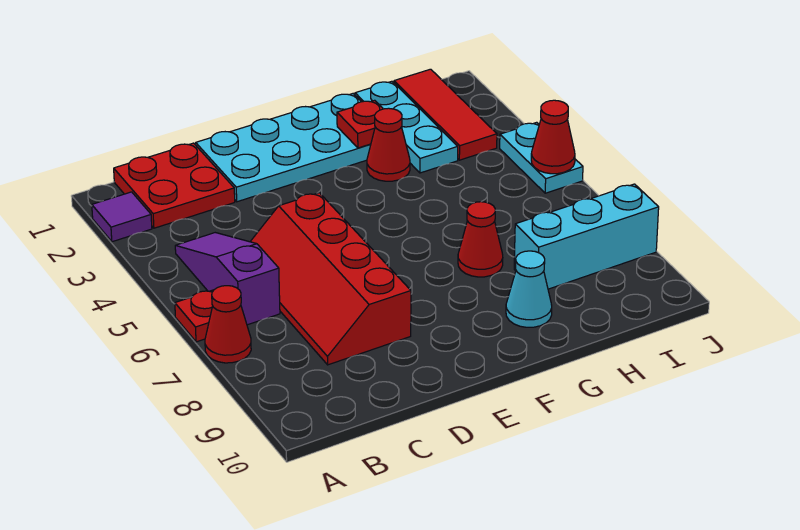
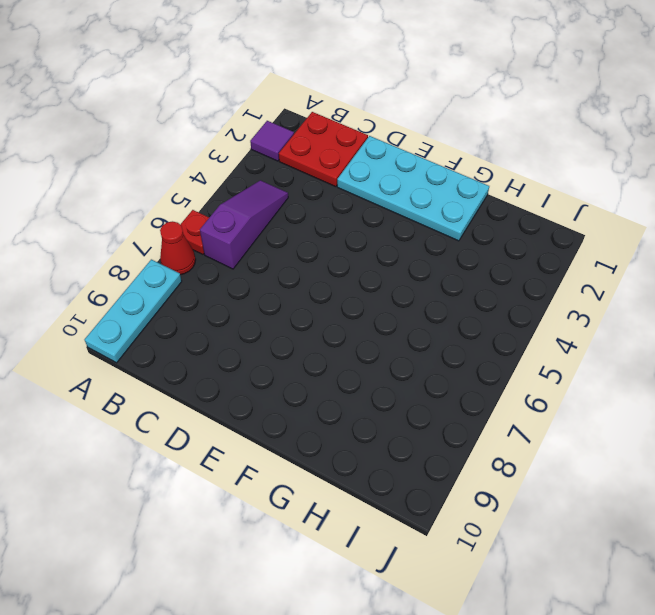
cyan plate A8:A10 level 1 -> cyan plate H1:H3 level 1
none -> red slope C5:D8 level 1 top D
none -> red cone G3 level 1
none -> red cone G7 level 1

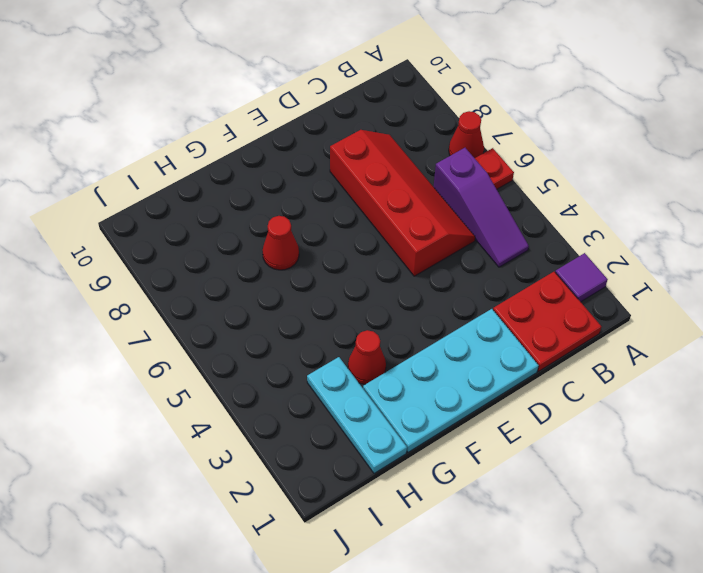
none -> cyan cone G9 level 1
none -> cyan brick H8:J8 level 1
none -> red tile I1:I3 level 1

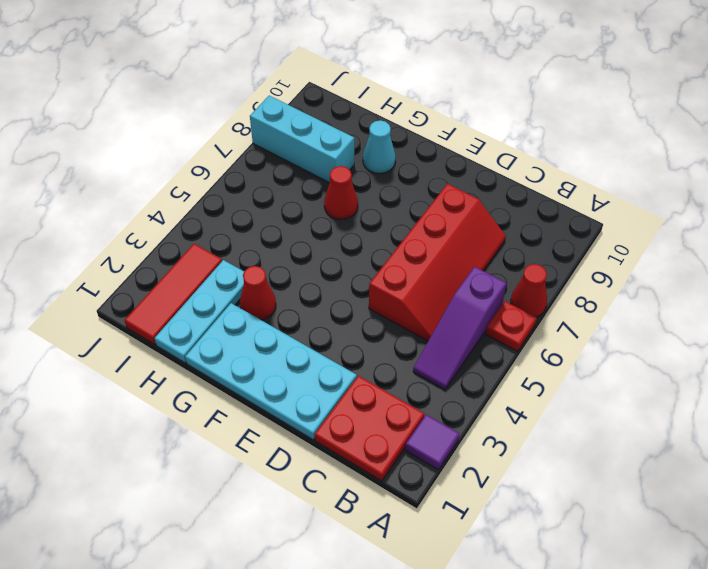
none -> cyan plate J4:J5 level 1
none -> red plate G2 level 2
none -> red cone J5 level 2

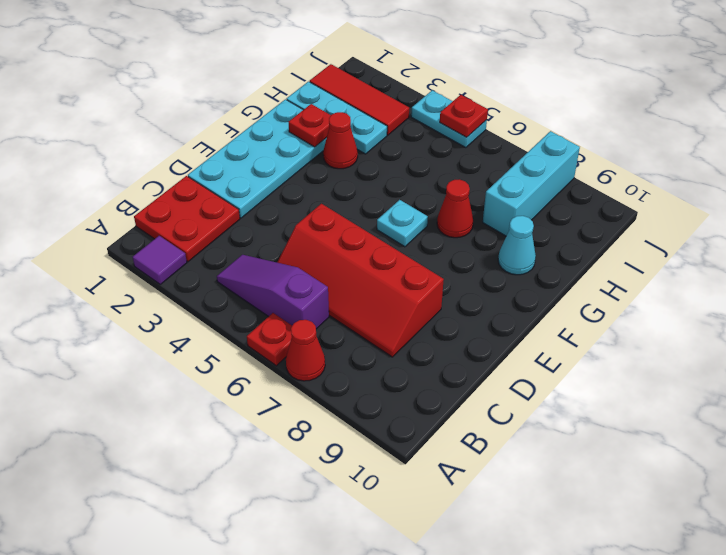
cyan plate F6 level 1 -> none
red plate J5 level 2 -> red cone J5 level 2

